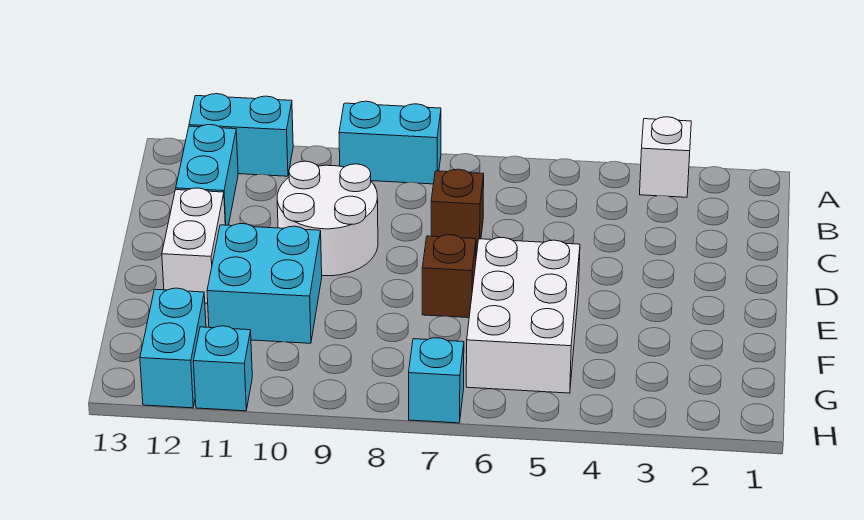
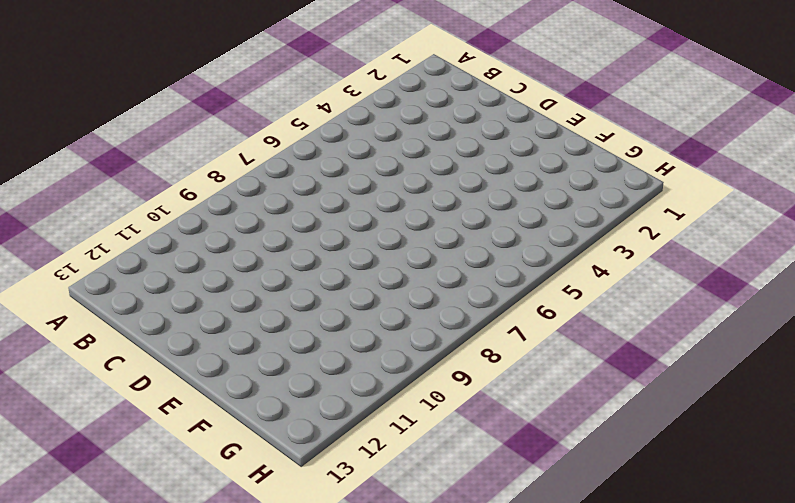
none -> white brick A3 level 1
none -> cyan brick A8:A9 level 1
none -> cyan brick A11:A12 level 1

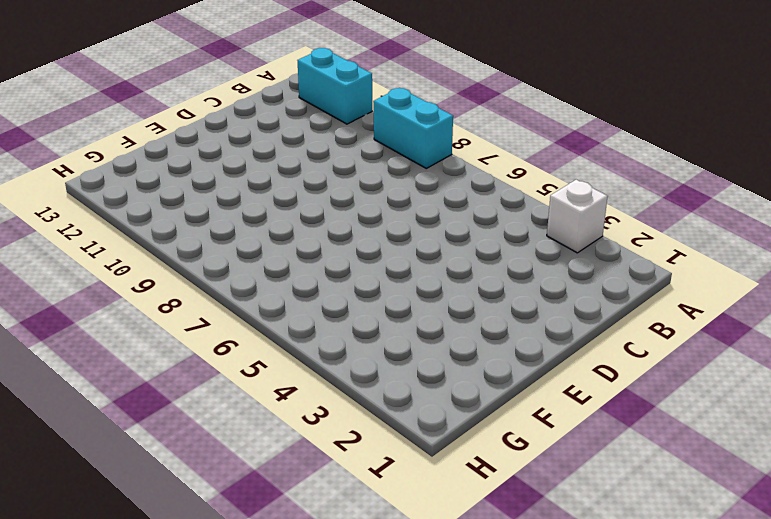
none -> cyan brick B12:C12 level 1
none -> brown brick C7 level 1
none -> white round brick C9:D10 level 1

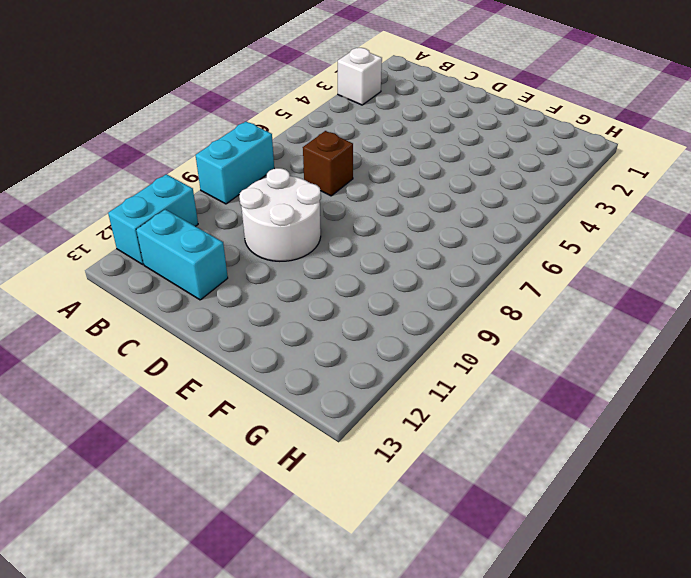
none -> white brick D12:E12 level 1
none -> white brick E5:G6 level 1
none -> brown brick E7 level 1

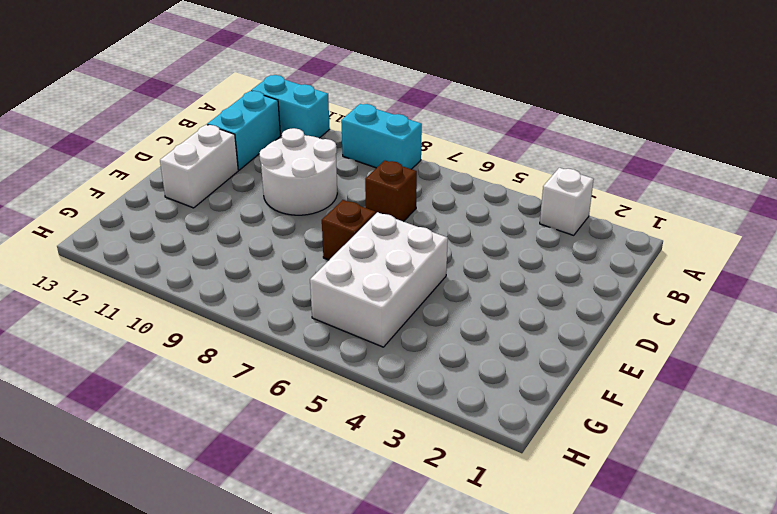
none -> cyan brick E10:F11 level 1
none -> cyan brick G12:H12 level 1
none -> cyan brick H7 level 1

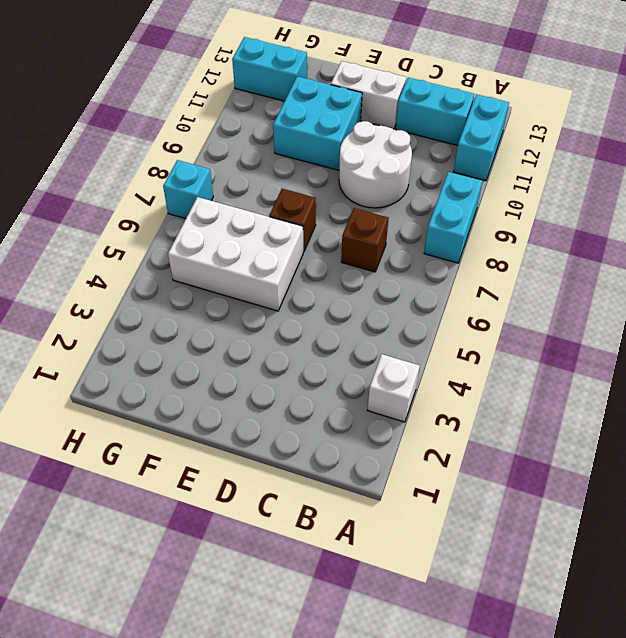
none -> cyan brick H11 level 1

